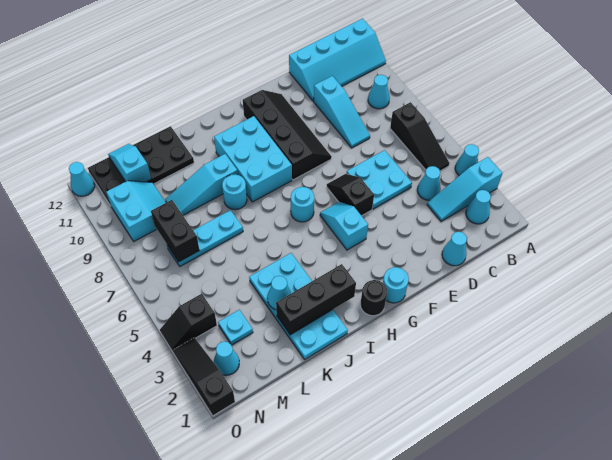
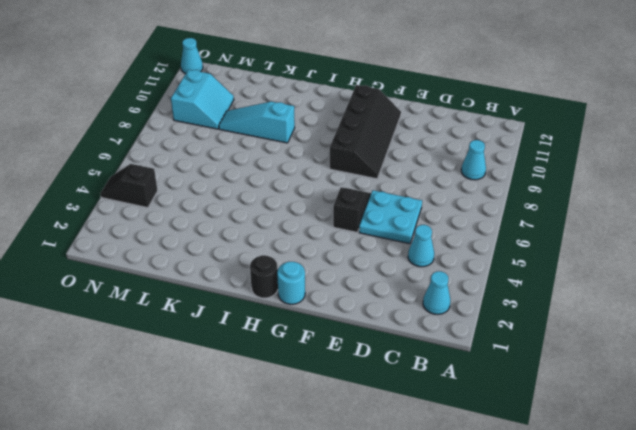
none -> cyan slope A3:C3 level 1 top A
none -> cyan cone A4 level 1
none -> cyan slope A11:D12 level 1 top 12
none -> black slope B5:B7 level 1 top 7

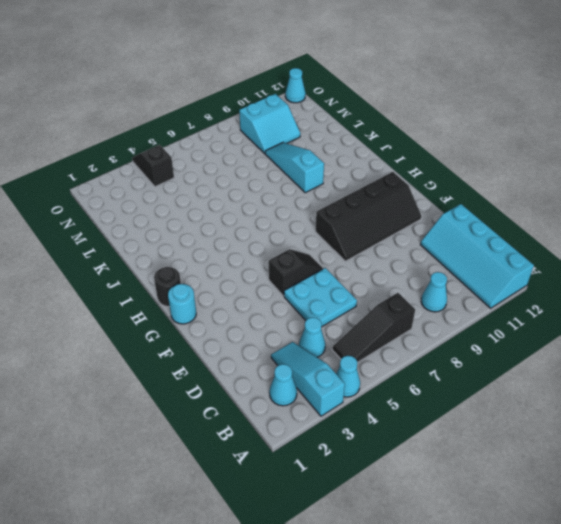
none -> cyan cone D1 level 1
none -> cyan slope D8:D10 level 1 top 10
none -> cyan slope G4:G5 level 1 top 4
none -> cyan round brick H6 level 1

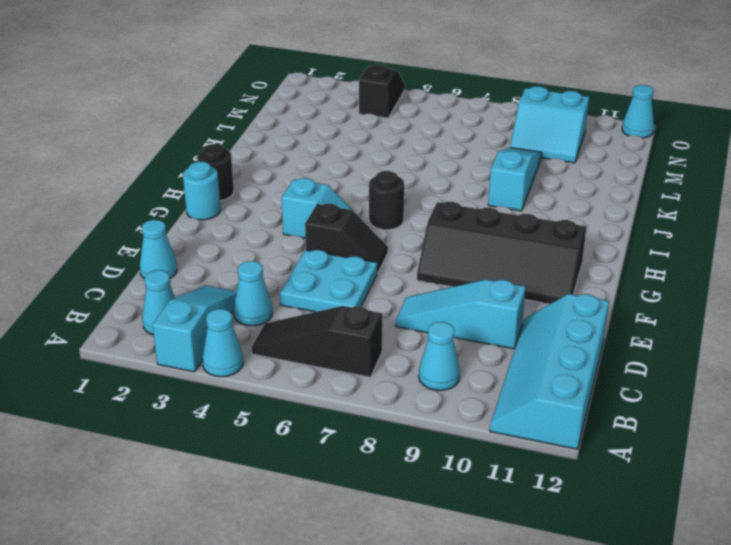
black round brick H6 level 1 -> cyan round brick H6 level 1
none -> cyan brick H8:I10 level 1
none -> cyan plate J1:K4 level 1
none -> cyan round brick J8 level 1
none -> cyan plate K7:M7 level 1

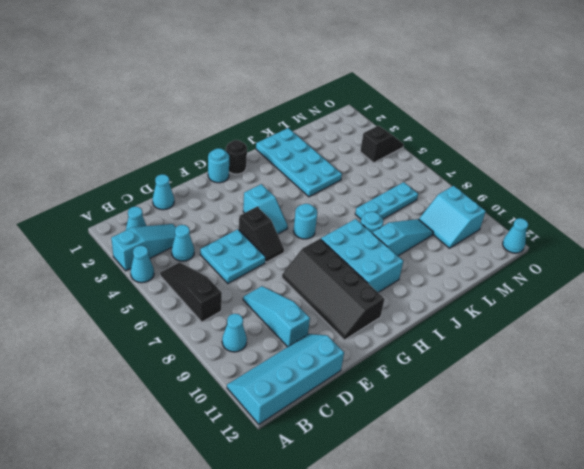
none -> black plate K11:N12 level 1
none -> cyan plate M3 level 1
none -> cyan cone N2 level 1
none -> black slope O1:O3 level 1 top 1

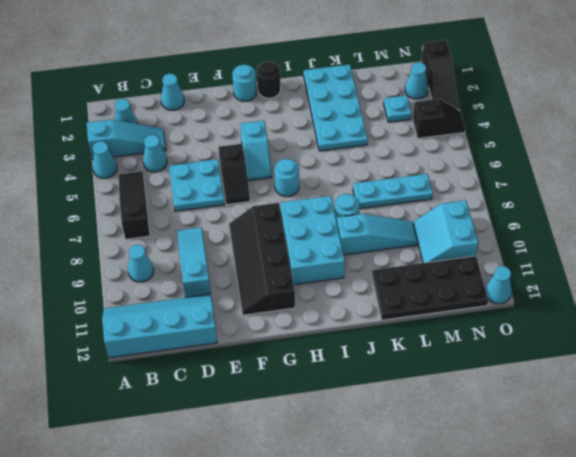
none -> black brick I2:K2 level 2
none -> cyan cone K3 level 2
none -> black brick M7:M8 level 2
none -> cyan slope M11:M12 level 2 top 11

